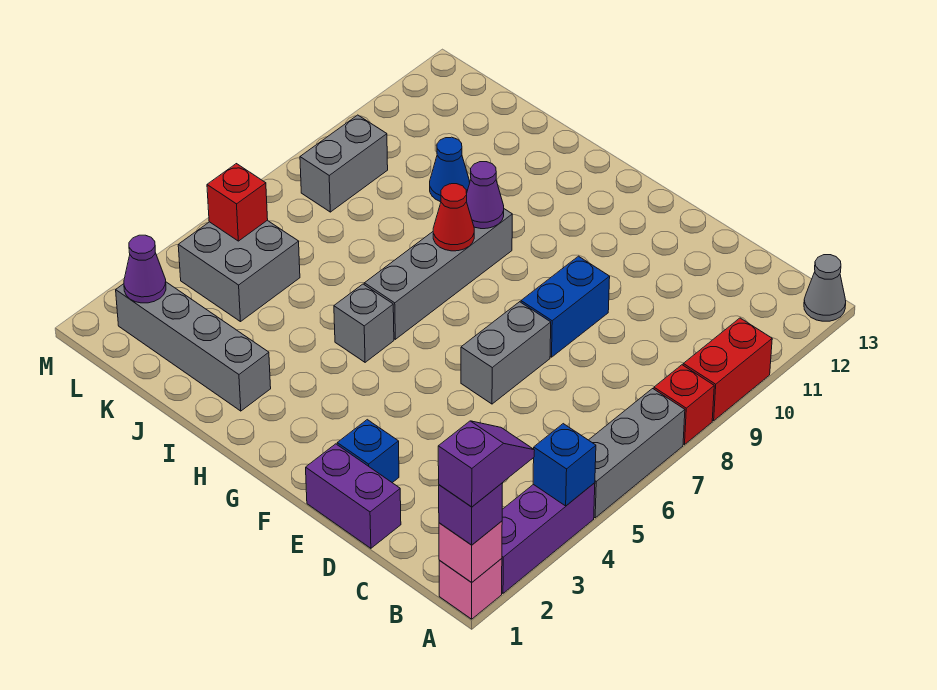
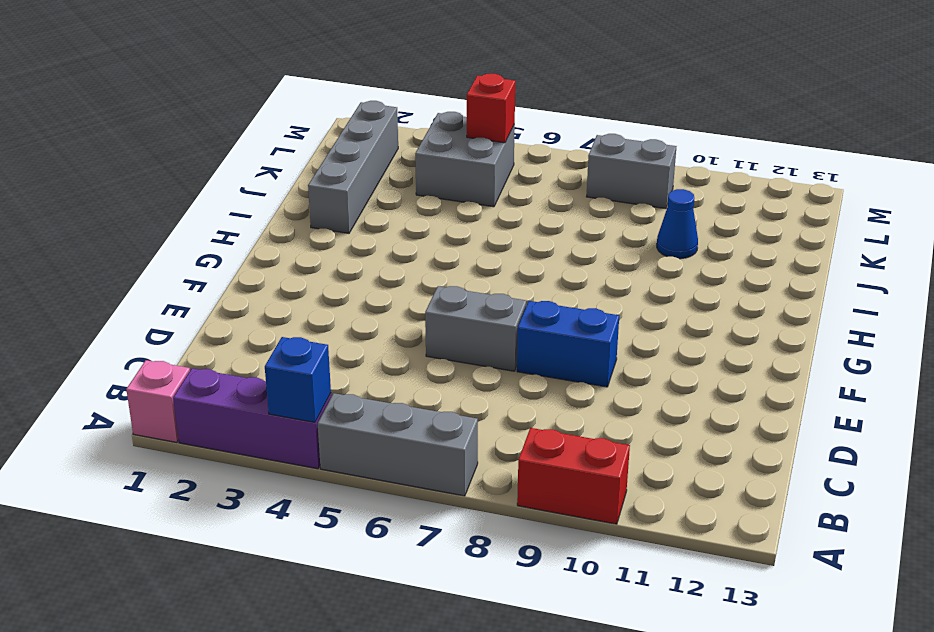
none -> red brick A8 level 1
none -> grey cone A13 level 1
none -> purple brick D1:E1 level 1

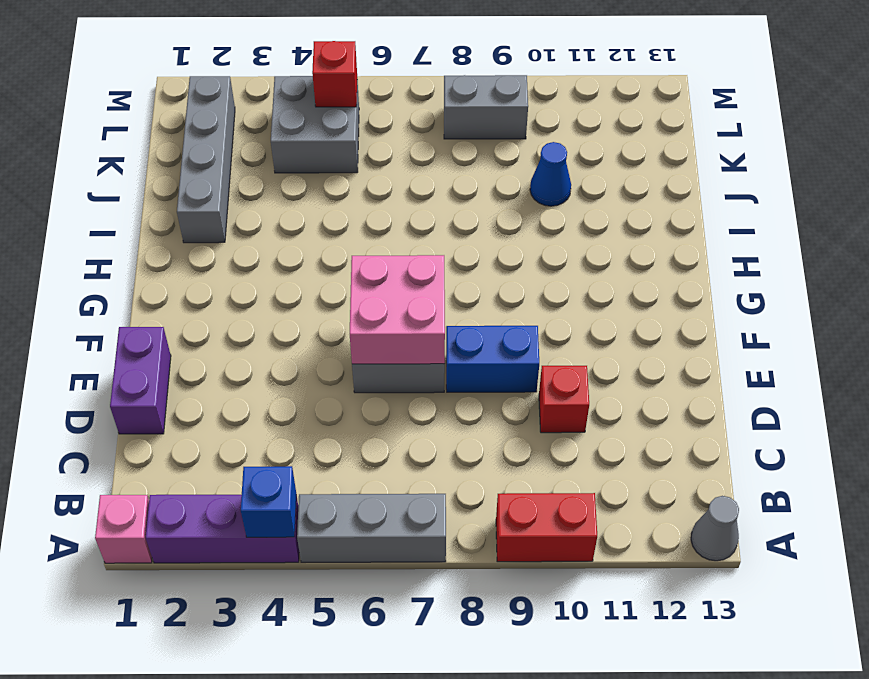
red brick D10 level 1 -> red brick A8 level 1
pink brick E6:F7 level 2 -> none
none -> blue brick E2 level 1
none -> grey brick H5 level 1
none -> grey brick H6:H9 level 1

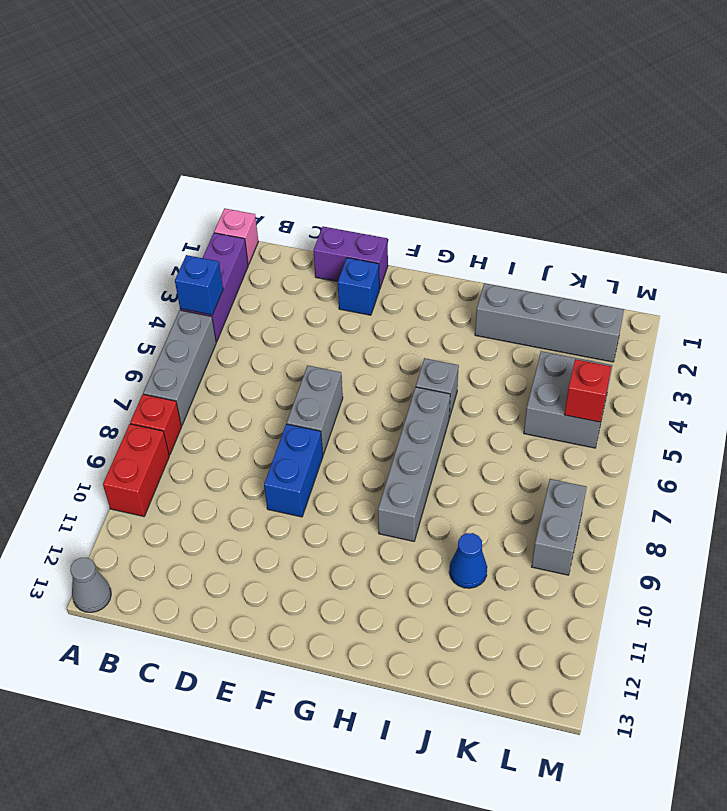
none -> pink brick A1 level 2
none -> red cone H8 level 2
none -> purple cone H9 level 2

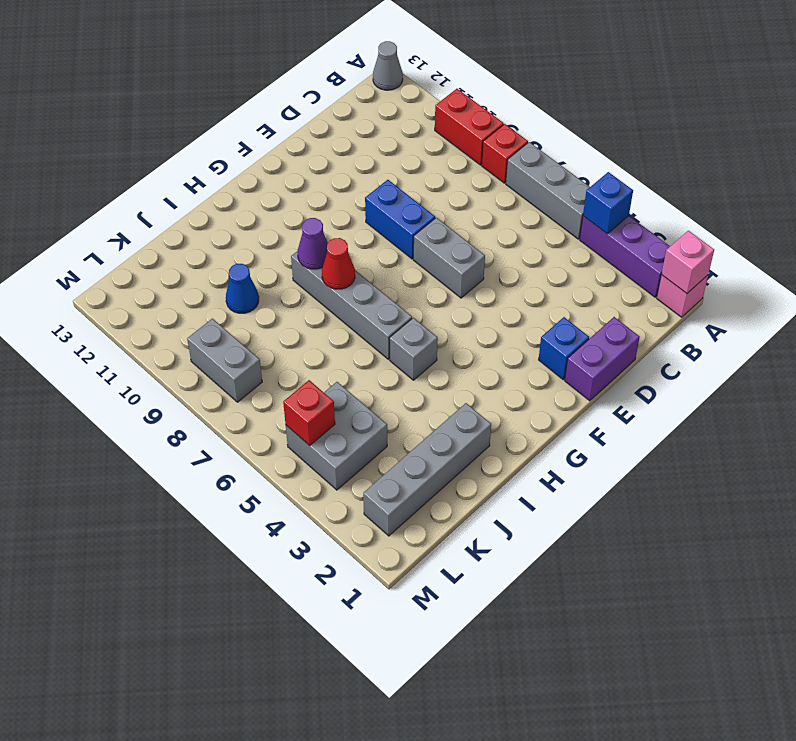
none -> purple cone L2 level 2
none -> purple brick A1 level 3
none -> purple slope A1:A2 level 4 top 1

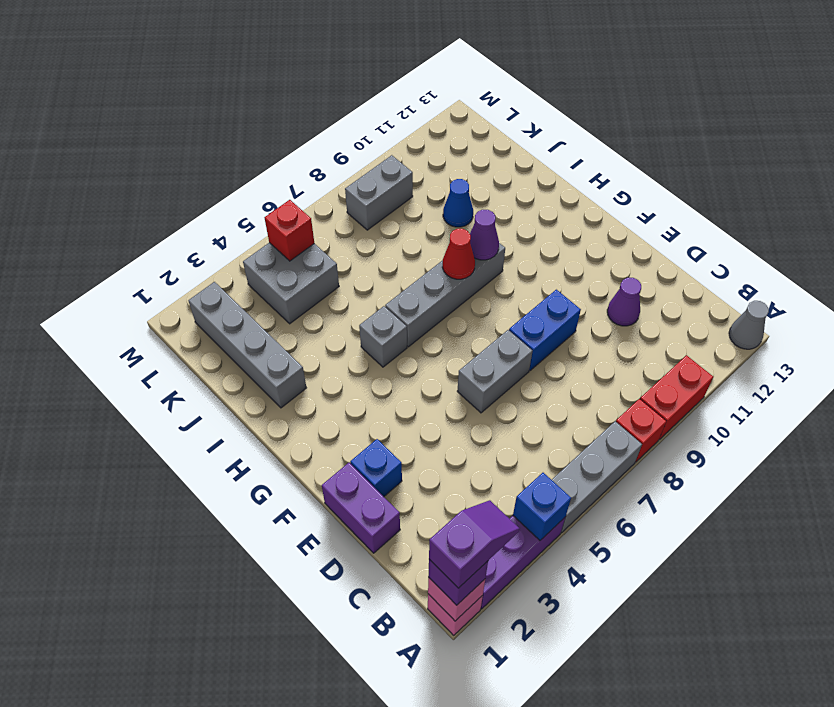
purple cone D11 level 1 -> purple cone L2 level 2

